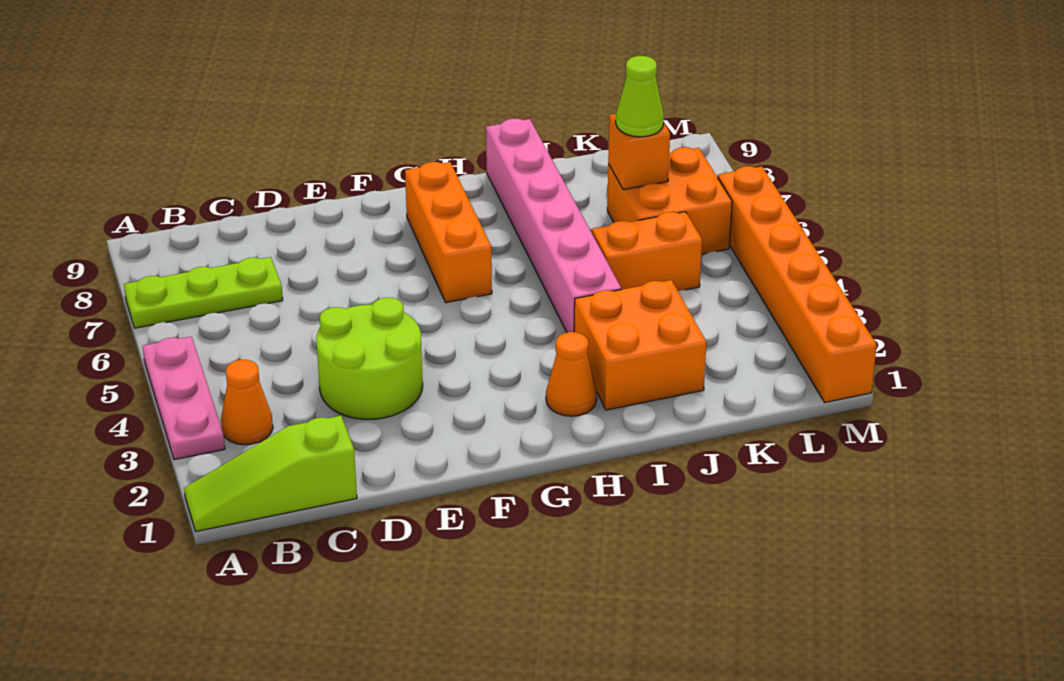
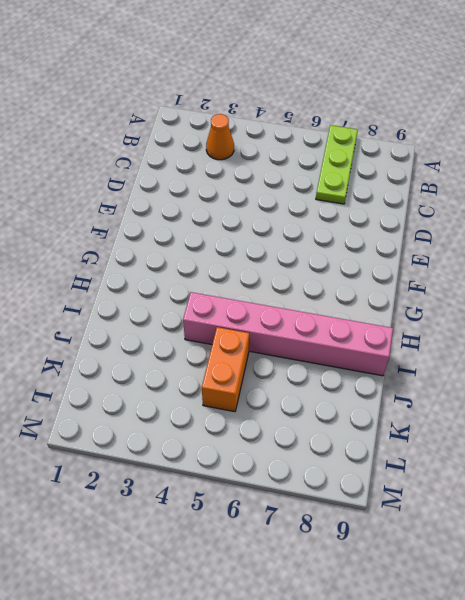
none -> lime slope A1:C1 level 1 top C
none -> pink plate A3:A5 level 1
none -> lime round brick D3:E4 level 1

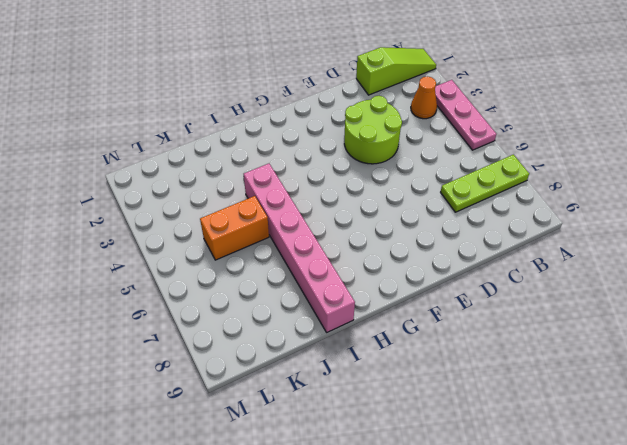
none -> orange brick G6:G8 level 1
none -> orange cone H2 level 1
none -> orange brick I2:J3 level 1

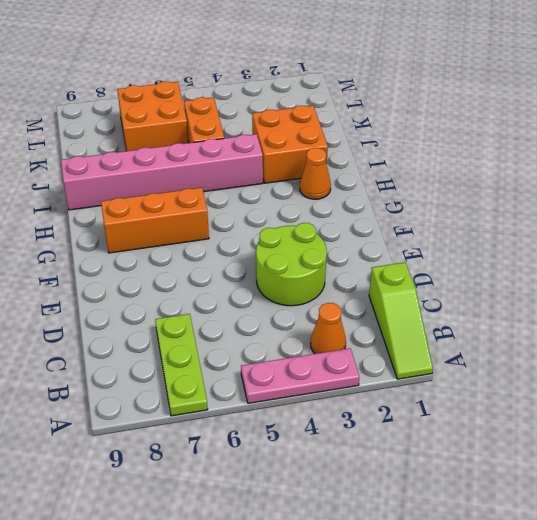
none -> orange brick M1:M6 level 1
none -> orange brick K7 level 2
none -> lime cone K7 level 3

